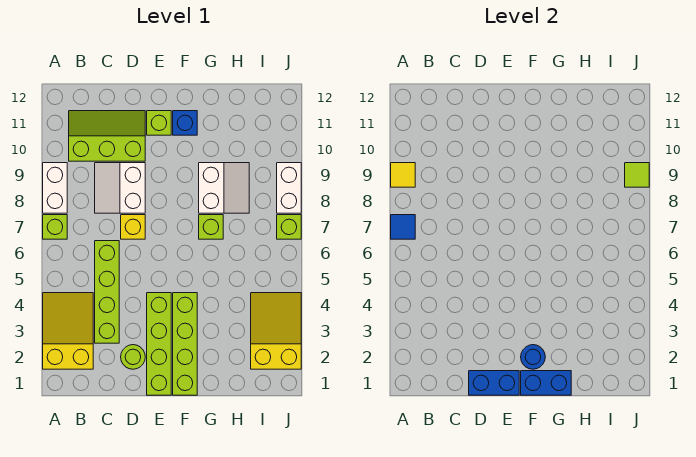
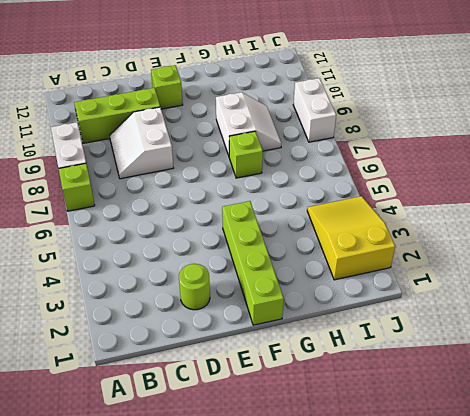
none -> yellow slope A2:B4 level 1 top 2
none -> lime brick C3:C6 level 1
none -> yellow brick D7 level 1

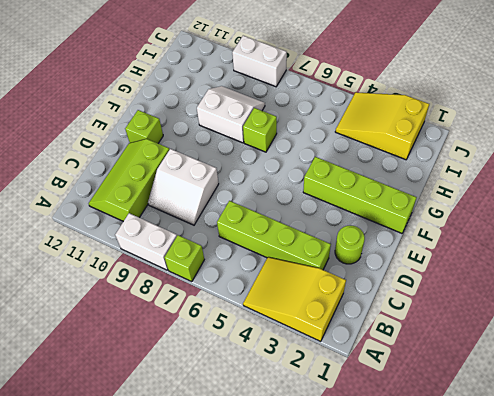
none -> yellow brick D7 level 1
none -> lime brick E1:E4 level 1
none -> blue brick F11 level 1

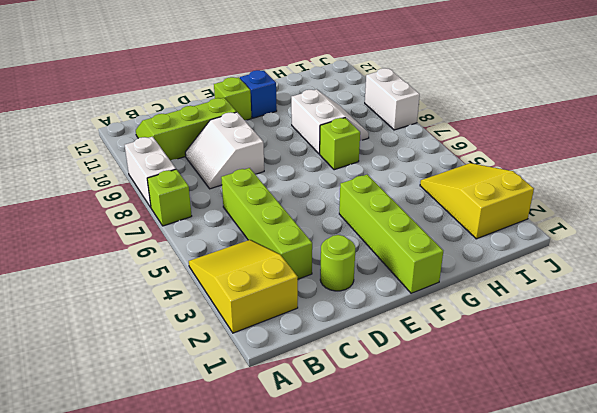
none -> yellow brick D7 level 1
none -> lime brick E1:E4 level 1
none -> lime brick J7 level 1

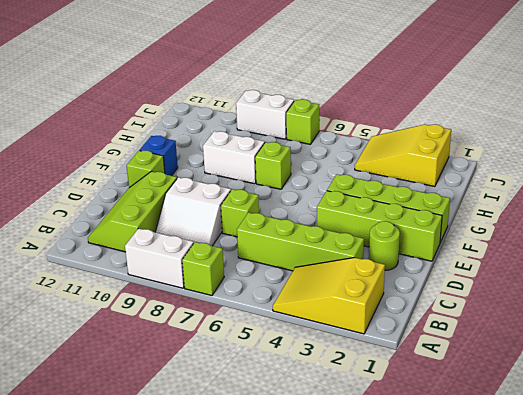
lime brick D7 level 1 -> yellow brick D7 level 1
none -> blue tile A7 level 2
none -> yellow tile A9 level 2
none -> blue brick D1:E1 level 2

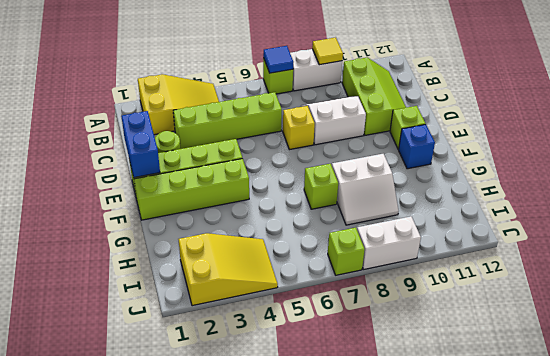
none -> blue brick F1:G1 level 2
none -> blue round brick F2 level 2
none -> lime tile J9 level 2

